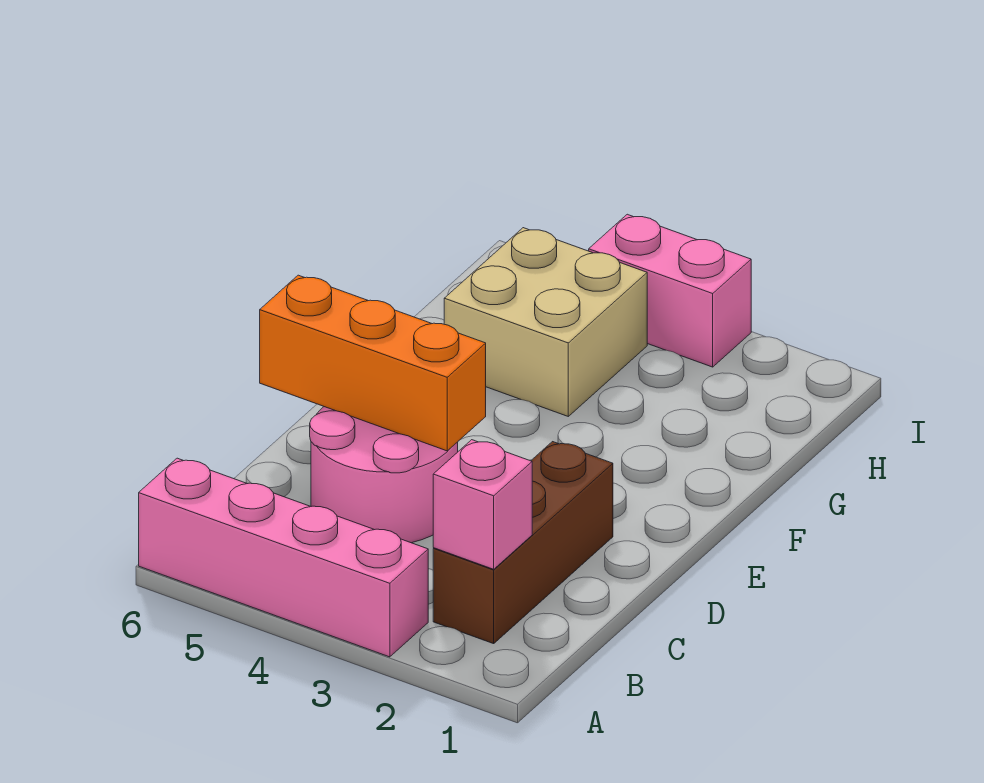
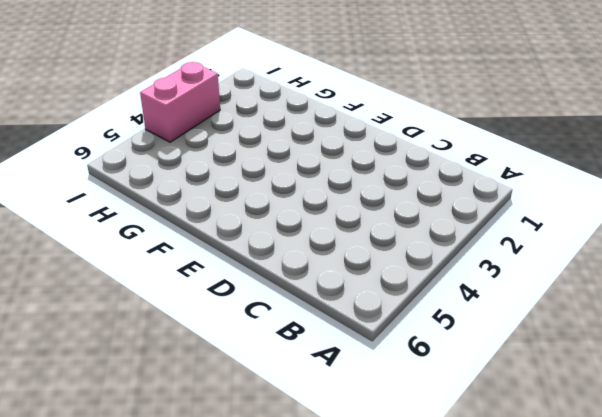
none -> pink brick A3:A6 level 1
none -> brown brick B2:D2 level 1

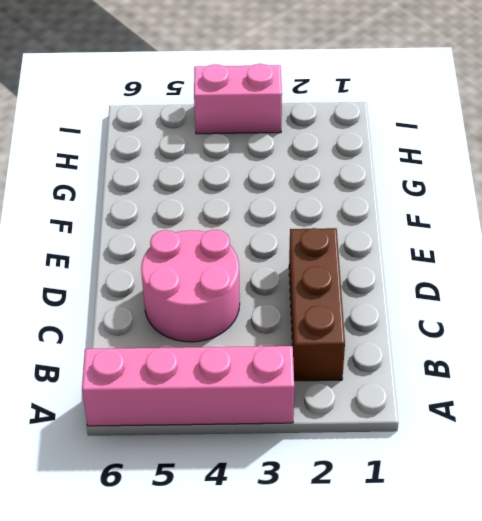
none -> tan brick G4:H5 level 1
none -> pink brick B2 level 2

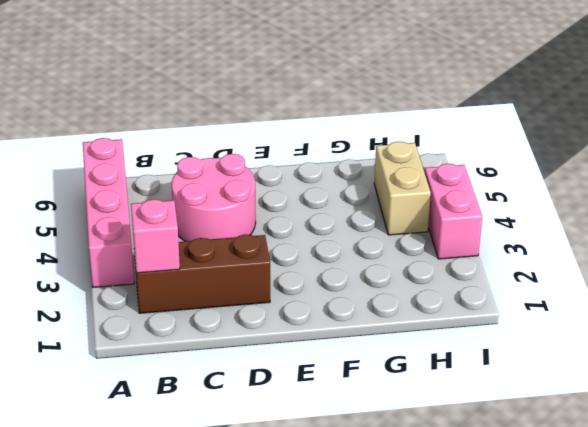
tan brick H4:H5 level 1 -> tan brick G4:H5 level 1
none -> orange brick D4:D6 level 2

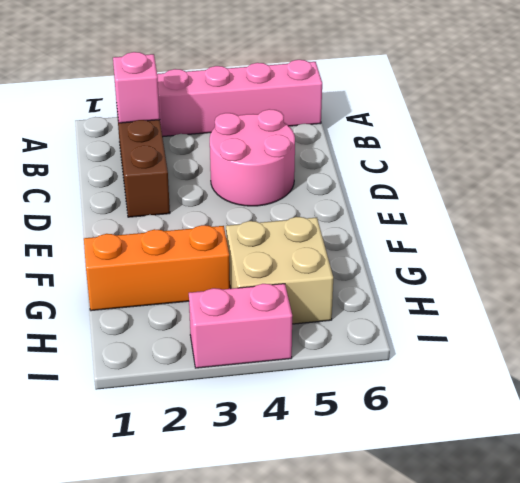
orange brick G1:G3 level 1 -> orange brick D4:D6 level 2

